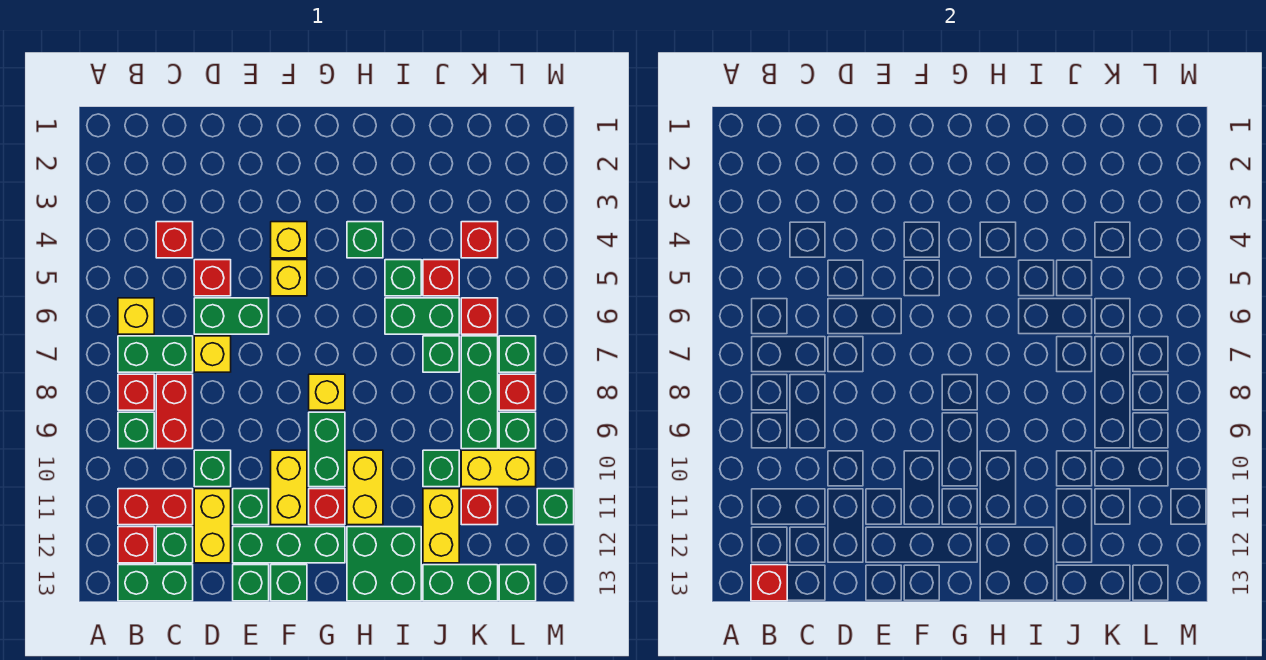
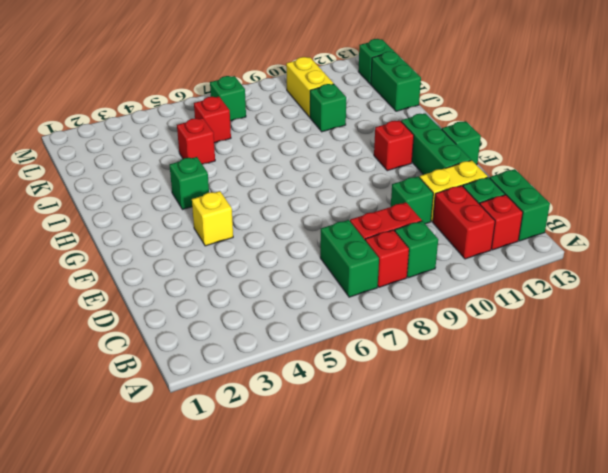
none -> yellow brick B6 level 1
none -> red brick C4 level 1
none -> red brick D5 level 1
none -> green brick D6:E6 level 1

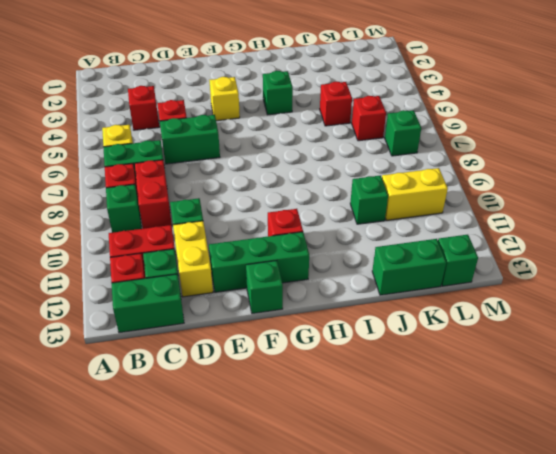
none -> yellow brick D7 level 1
none -> green brick E11 level 1
none -> green brick E13 level 1
none -> yellow brick F5 level 1

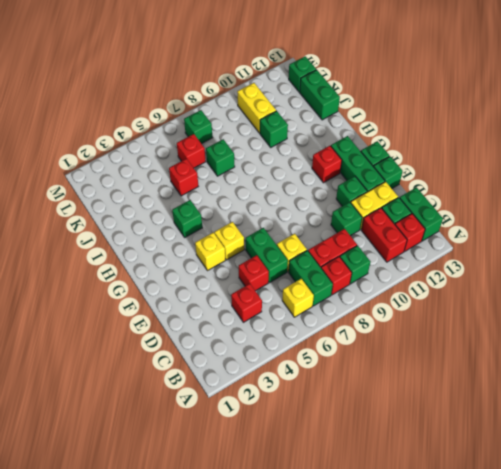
none -> yellow brick F10:F11 level 1
none -> yellow brick G8 level 1
none -> green brick G9:G10 level 1
none -> yellow brick H10:H11 level 1

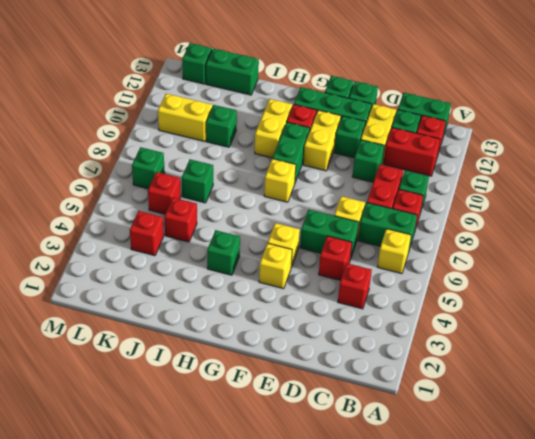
none -> green brick H12:I13 level 1
none -> green brick I5 level 1
none -> green brick I6:J6 level 1
none -> yellow brick J11:J12 level 1

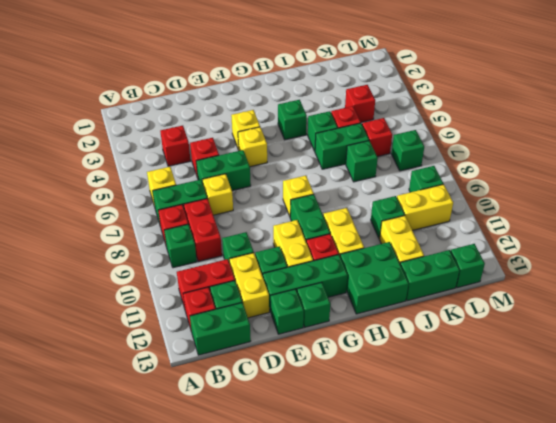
none -> green brick K7:K9 level 1
none -> red brick K11 level 1
none -> red brick L8 level 1
none -> green brick M11 level 1

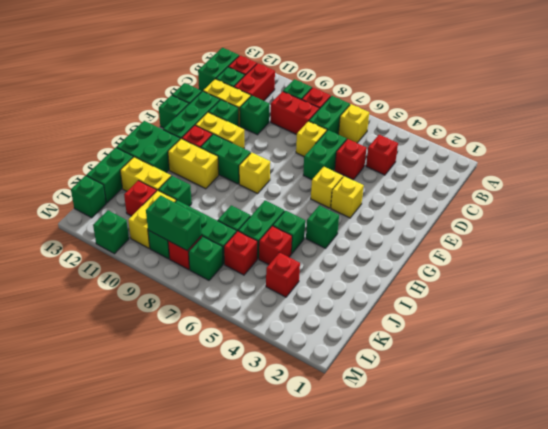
green brick L8:L9 level 2 -> none
none -> red brick B13 level 2

